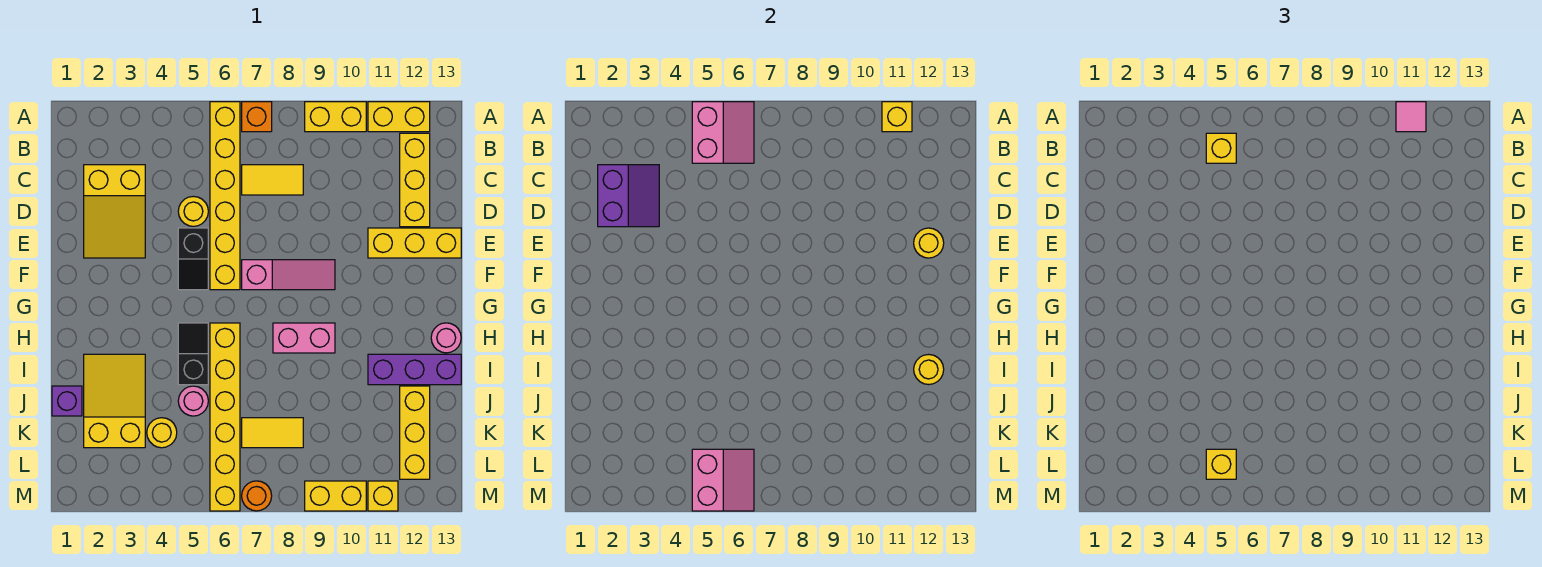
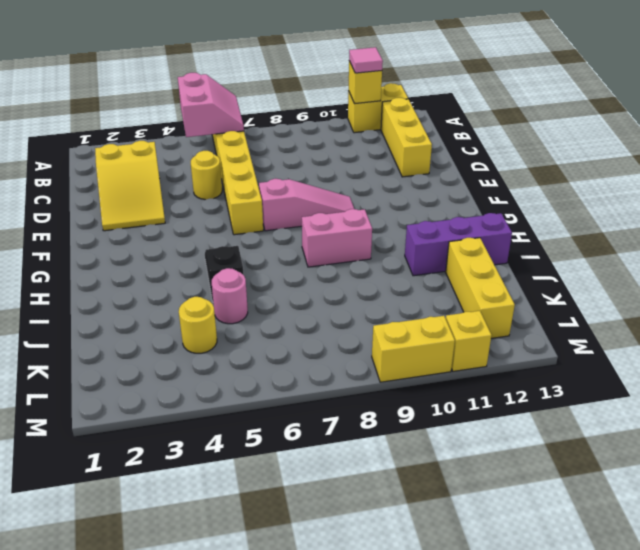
none -> orange brick A7 level 1
none -> yellow brick A9:A10 level 1
none -> yellow tile C7:C8 level 1
none -> black slope E5:F5 level 1 top E

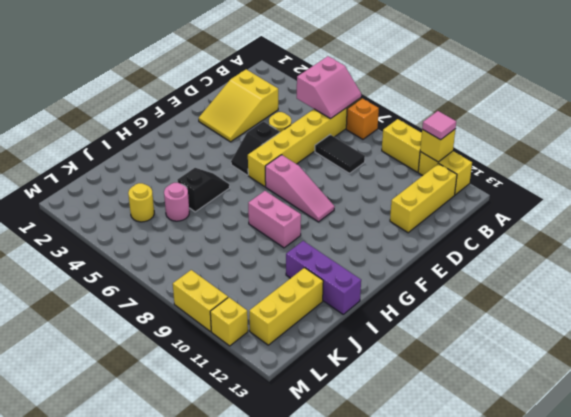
black tile C7:C8 level 1 -> yellow tile C7:C8 level 1
none -> yellow brick E11:E13 level 1
none -> yellow brick H6:M6 level 1
none -> pink round brick H13 level 1
none -> yellow slope I2:K3 level 1 top K

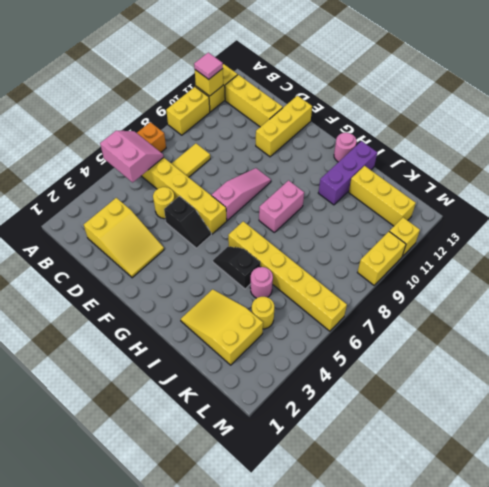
none -> purple brick J1 level 1
none -> yellow tile K7:K8 level 1
none -> orange round brick M7 level 1
none -> purple slope C2:D3 level 2 top 2

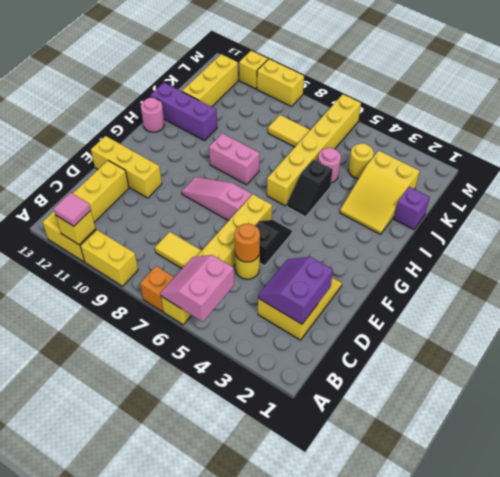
orange round brick D5 level 2 -> orange round brick M7 level 1
none -> yellow round brick E12 level 2
none -> yellow round brick I12 level 2
none -> pink slope L5:M6 level 2 top 5
none -> yellow brick B5 level 3

